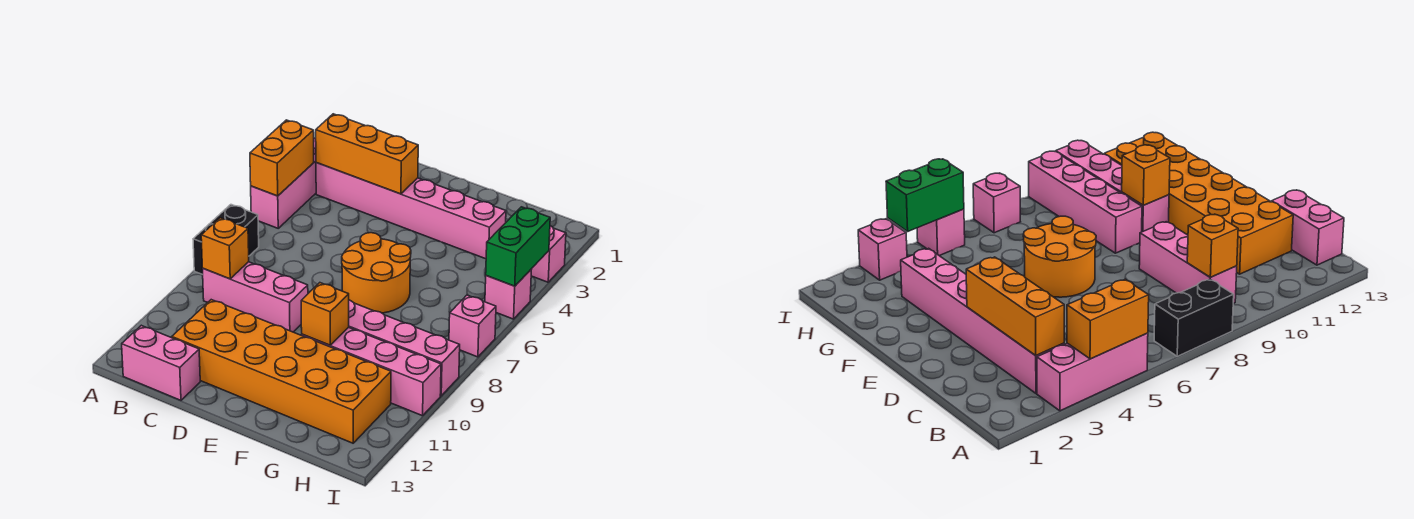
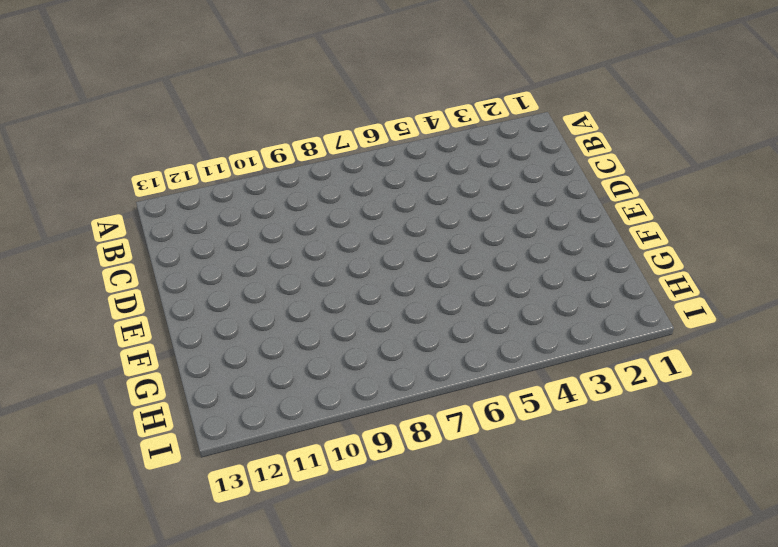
none -> pink brick A3:A5 level 1
none -> black brick A7:A8 level 1
none -> pink brick B3:G3 level 1

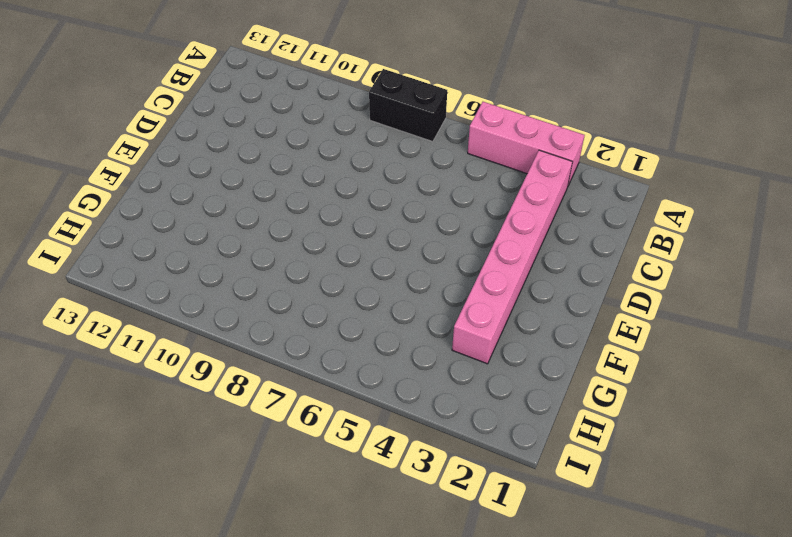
none -> pink brick B9:D9 level 1
none -> pink brick B13:C13 level 1
none -> orange brick C11:H12 level 1

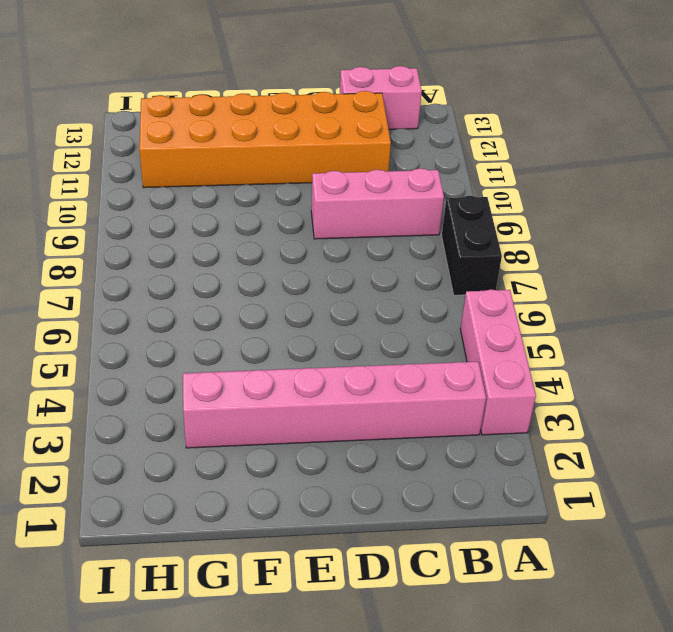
none -> orange round brick E6:F7 level 1
none -> pink brick F9:I9 level 1
none -> pink brick F10:I10 level 1

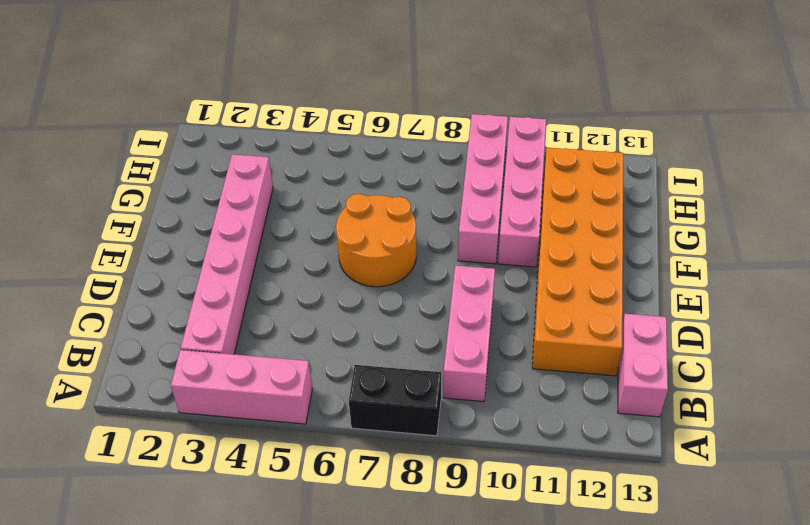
none -> pink brick I3 level 1
none -> pink brick I5 level 1
none -> pink brick I7 level 1

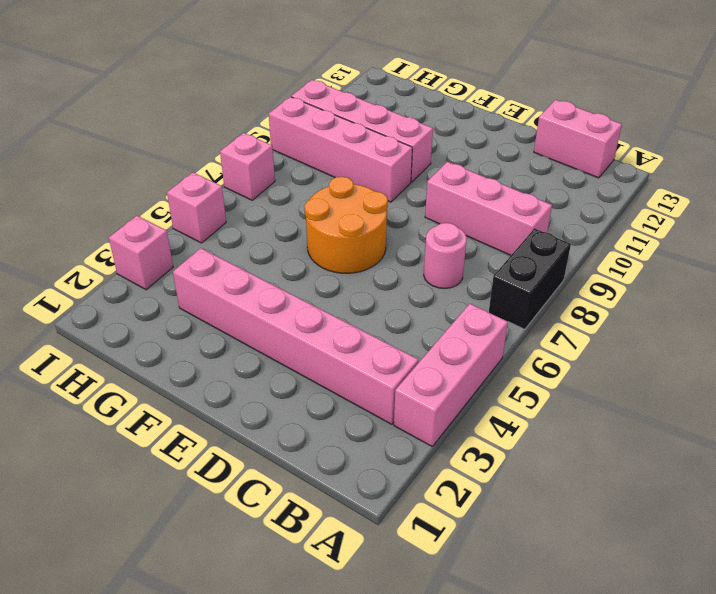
pink round brick C7 level 1 -> none
none -> orange brick C11:H12 level 1
none -> orange brick A4:A5 level 2
none -> orange brick B3:D3 level 2

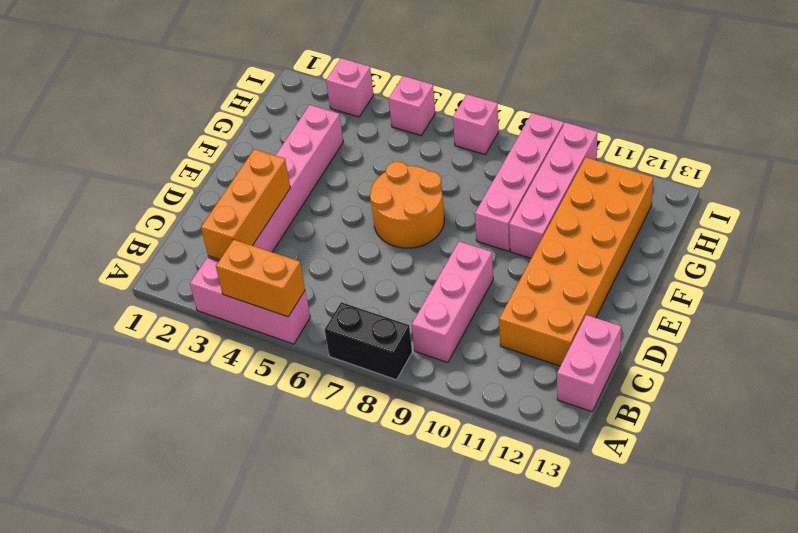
none -> orange brick B9 level 2
none -> orange brick F10 level 2
none -> green brick I4:I5 level 2

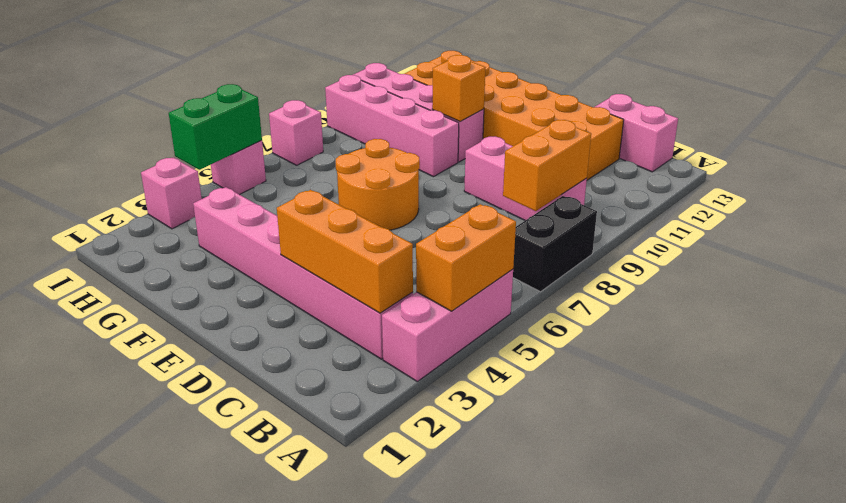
orange brick B8:B9 level 2 -> orange brick B9 level 2

